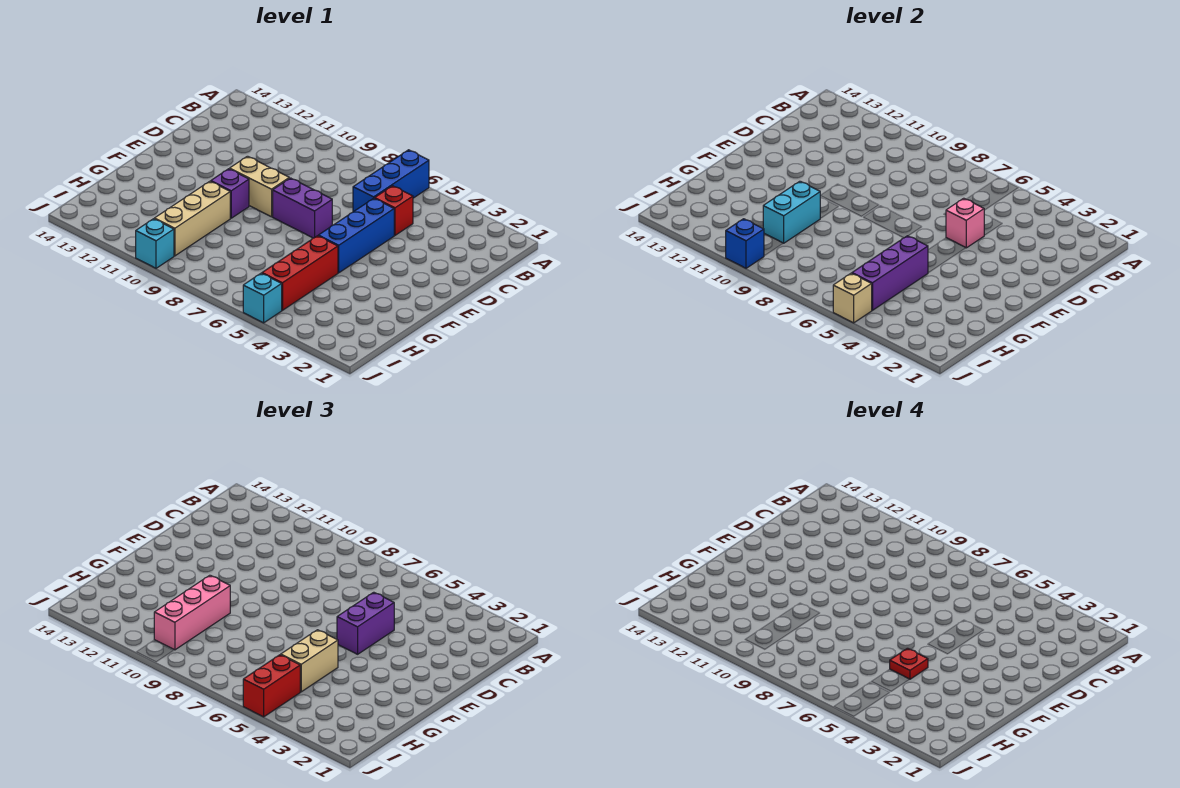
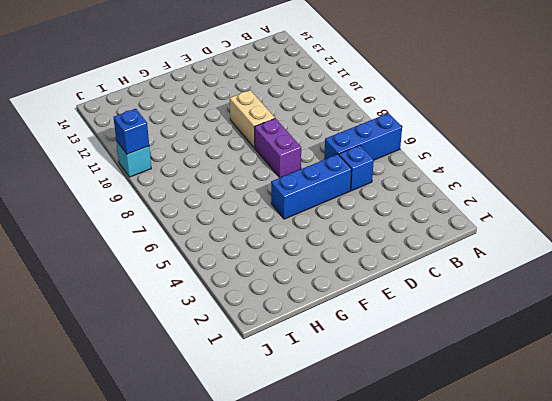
blue brick C5 level 1 -> red brick C5 level 1
none -> purple brick F10 level 1
none -> red brick G5:I5 level 1
none -> tan brick G10:I10 level 1

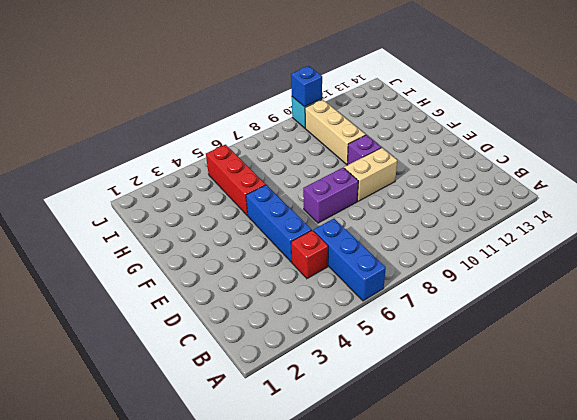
none -> cyan brick J5 level 1
none -> pink brick D5 level 2
none -> purple brick G5:I5 level 2

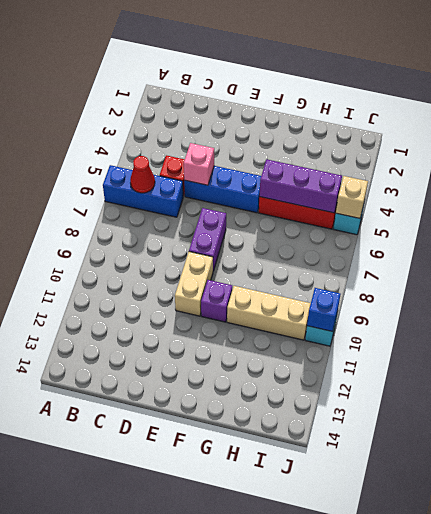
red cone B6 level 2 -> none
none -> cyan brick G10:H10 level 2
none -> purple brick D5:E5 level 3
none -> tan brick G5:H5 level 3

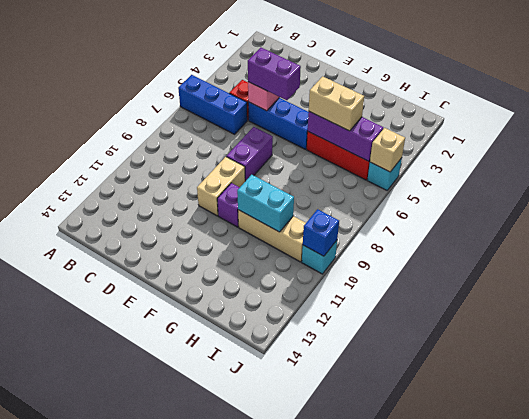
none -> pink brick G10:I10 level 3
none -> red brick I5:J5 level 3
none -> red plate G5 level 4

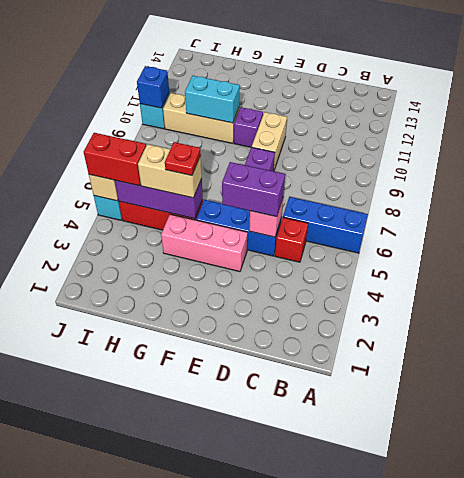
pink brick E4:G4 level 1 -> pink brick G10:I10 level 3

